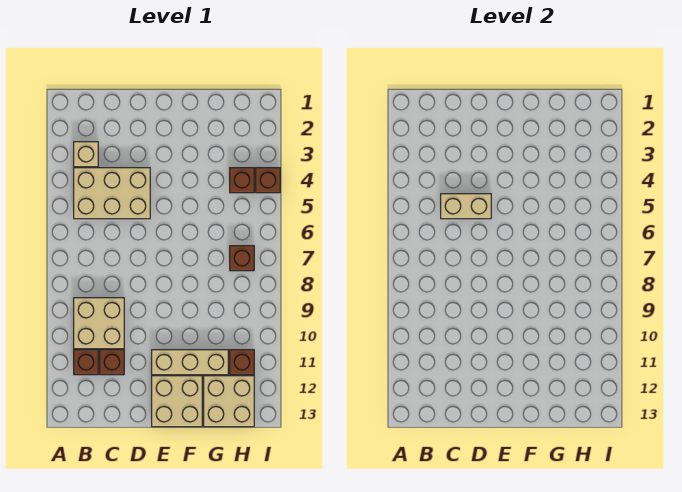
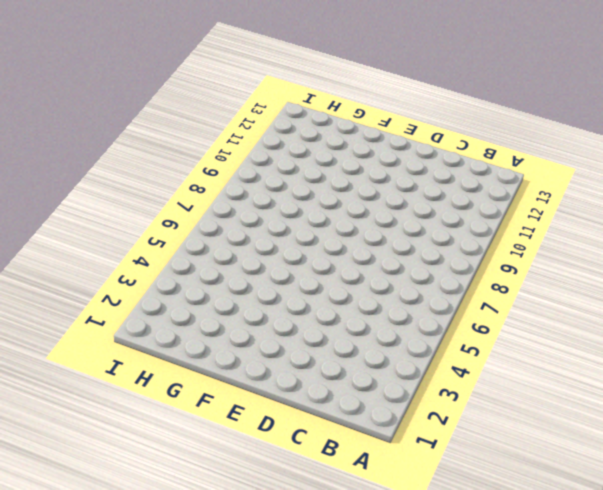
none -> tan brick B3 level 1
none -> tan brick B4:D5 level 1
none -> tan brick B9:C10 level 1

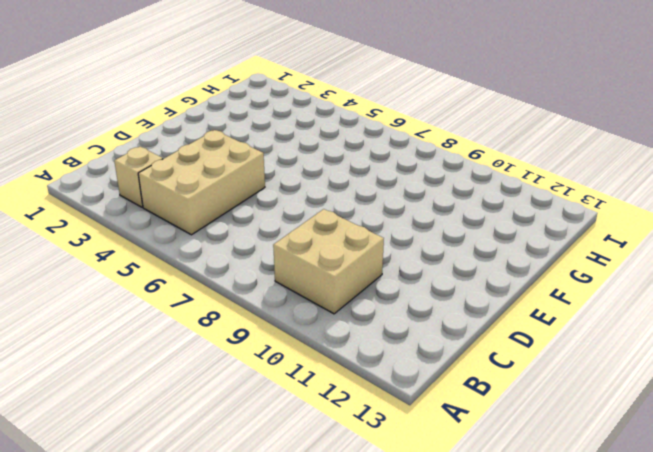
none -> brown brick B11 level 1
none -> brown brick C11 level 1
none -> tan brick E11:G11 level 1

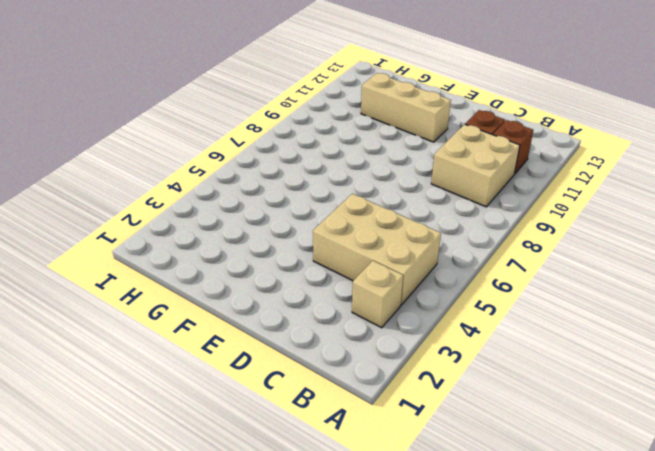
none -> tan brick E12:F13 level 1
none -> tan brick G12:H13 level 1
none -> brown brick H4 level 1

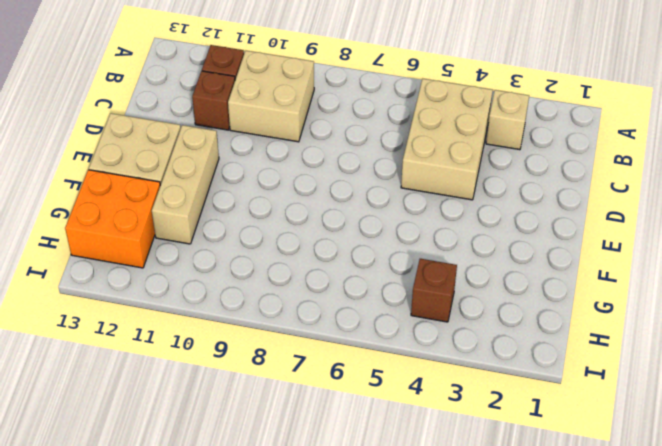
orange brick G12:H13 level 1 -> tan brick G12:H13 level 1
none -> brown brick H7 level 1
none -> brown brick H11 level 1
none -> brown brick I4 level 1

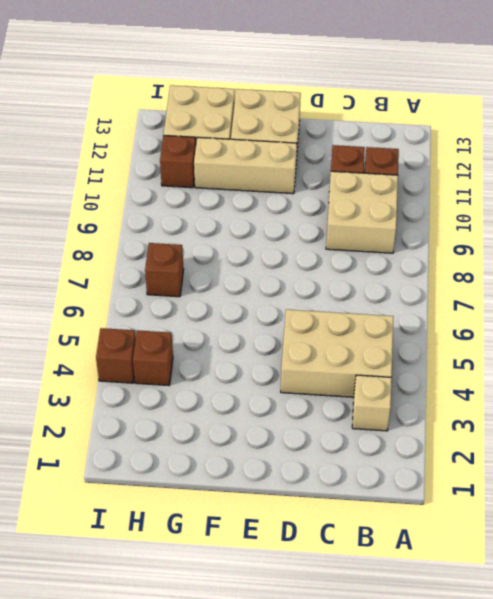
none -> tan brick C5:D5 level 2

